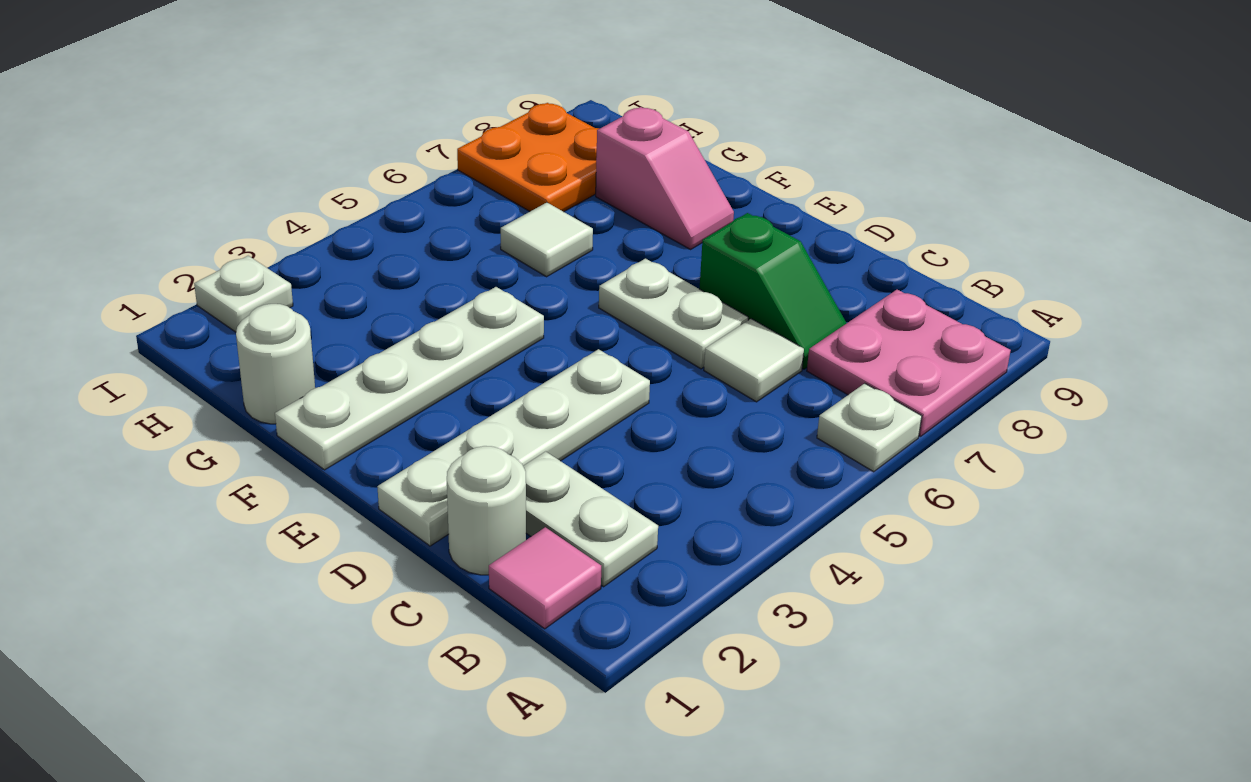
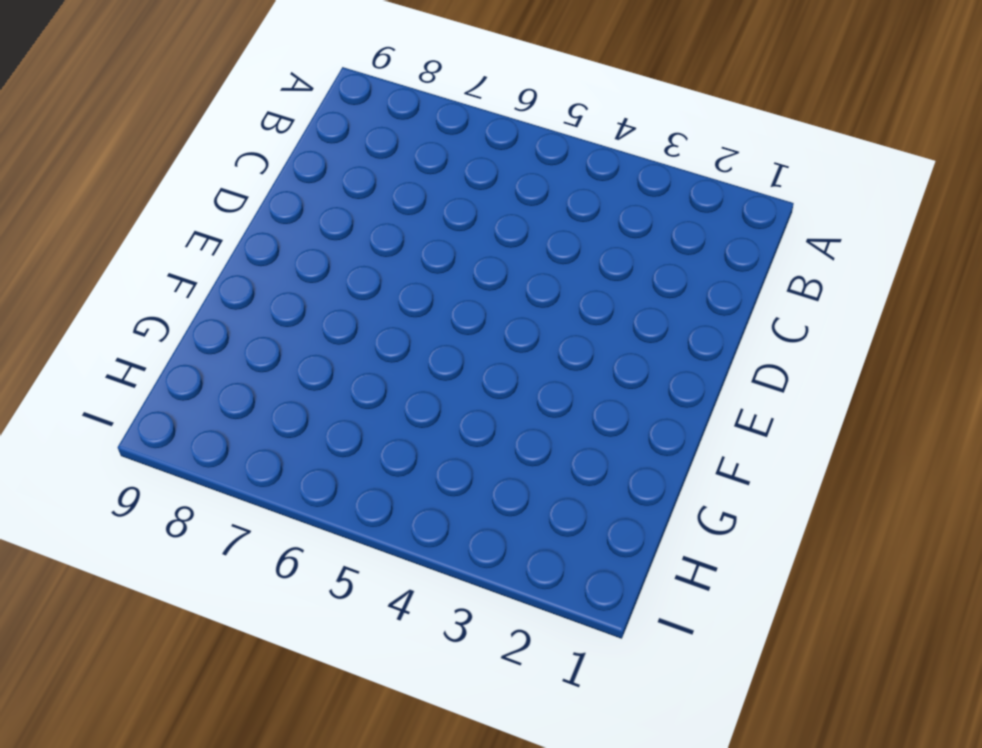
none -> white plate A6 level 1
none -> pink plate A7:B8 level 1
none -> pink tile B1 level 1

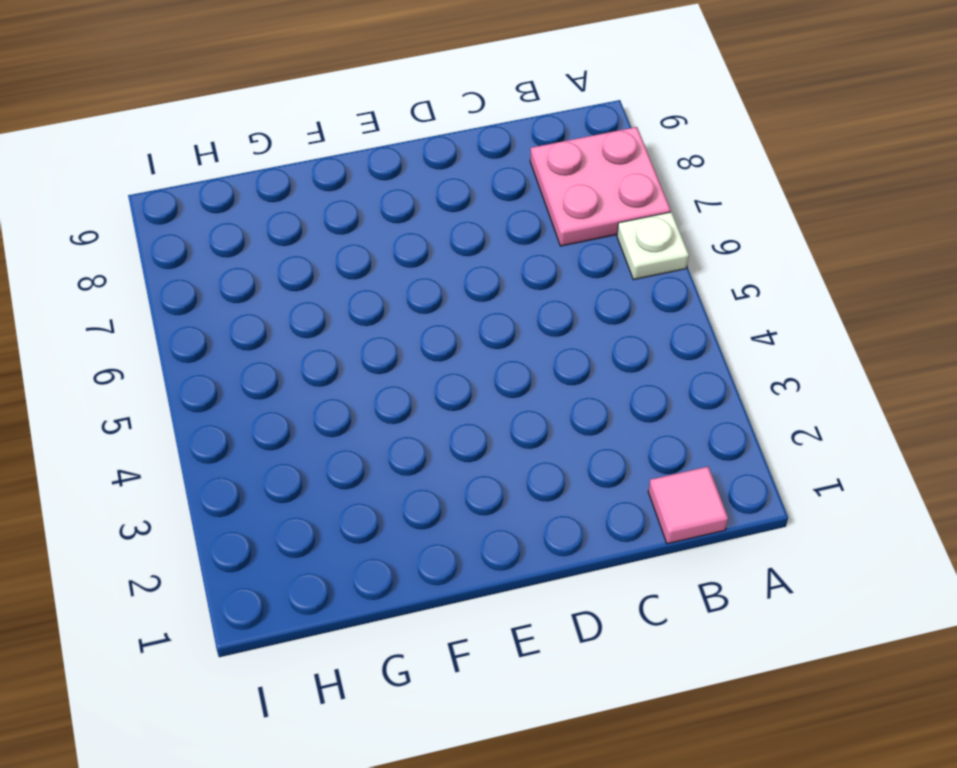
none -> white plate B2:C2 level 1
none -> white round brick C1 level 1
none -> white tile C6 level 1

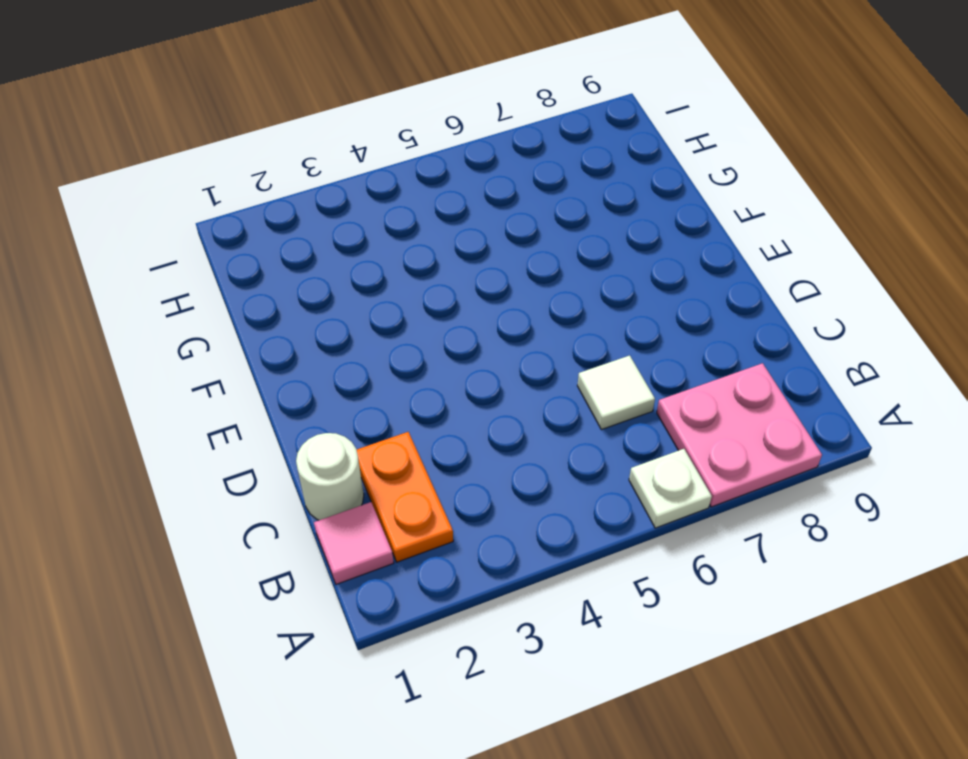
orange plate B2:C2 level 1 -> white plate B2:C2 level 1
none -> green slope C7:D7 level 1 top D
none -> white plate D1:D4 level 1
none -> white plate D6:E6 level 1

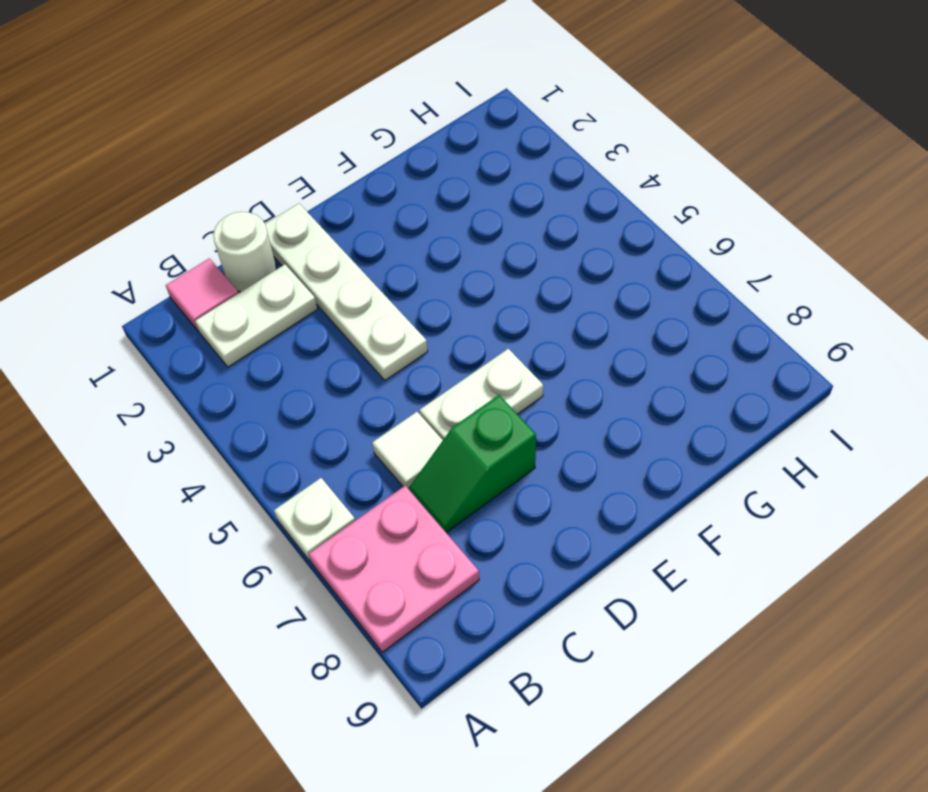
none -> white plate F1:F4 level 1
none -> pink slope F8:G8 level 1 top G
none -> white round brick G1 level 1

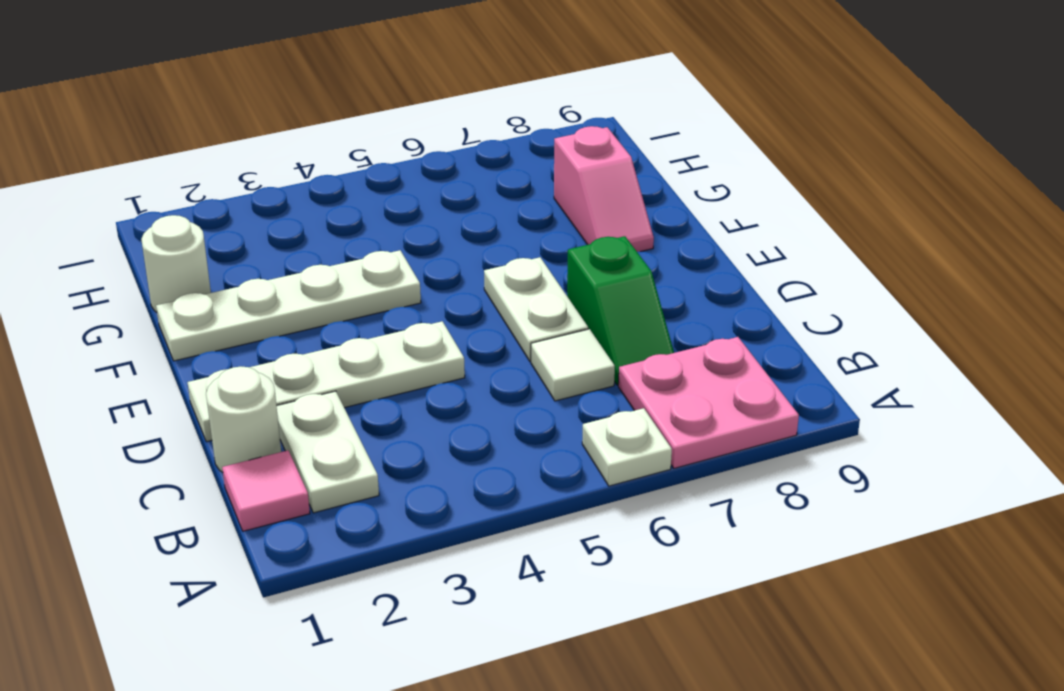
none -> white tile G6 level 1
none -> orange plate H7:I8 level 1
none -> white plate I2 level 1

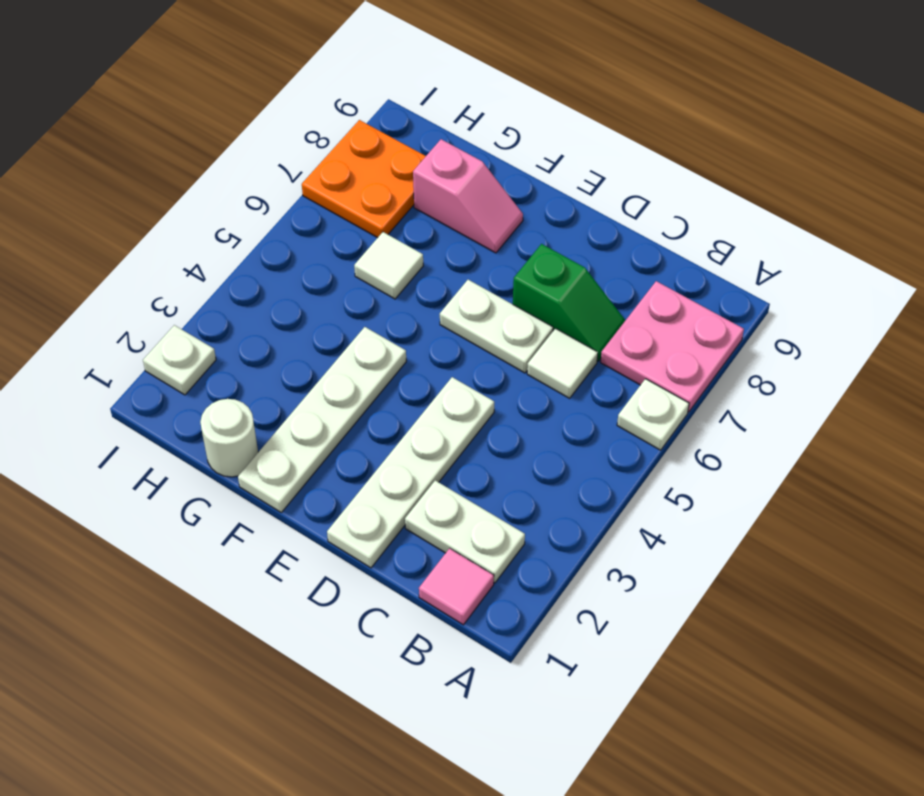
none -> white round brick C1 level 1

